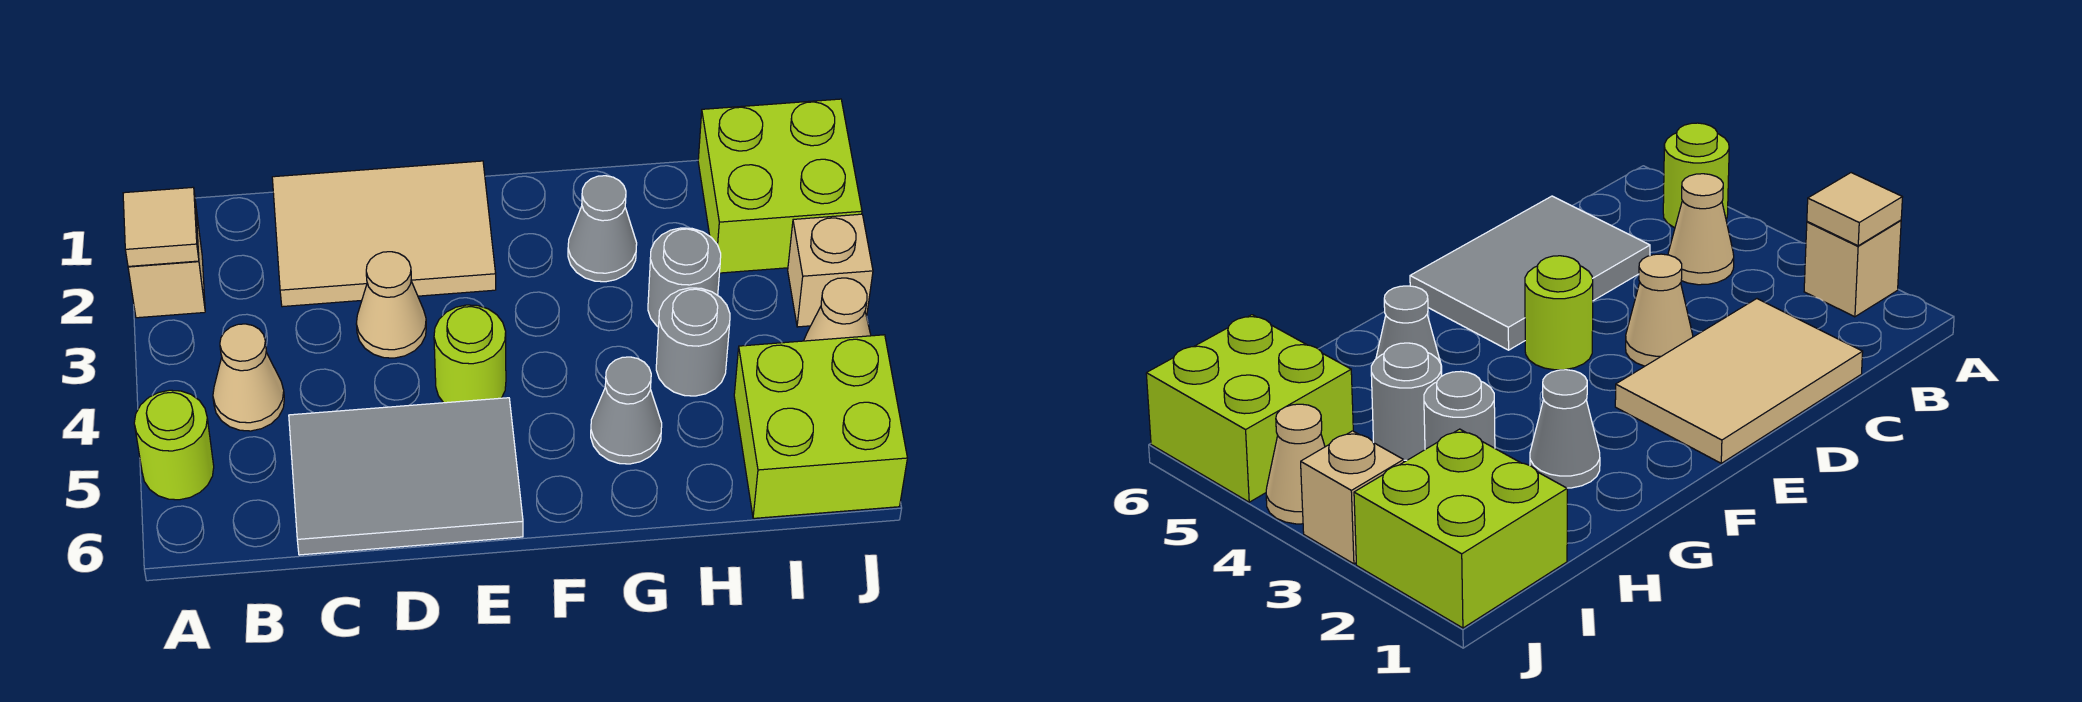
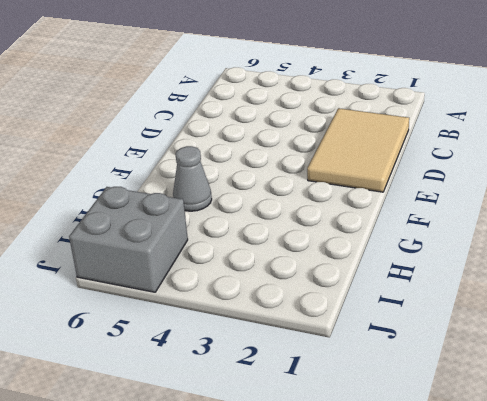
grey brick I5:J6 level 1 -> lime brick I5:J6 level 1
none -> tan brick A2 level 1
none -> lime round brick A5 level 1
none -> tan cone B4 level 1

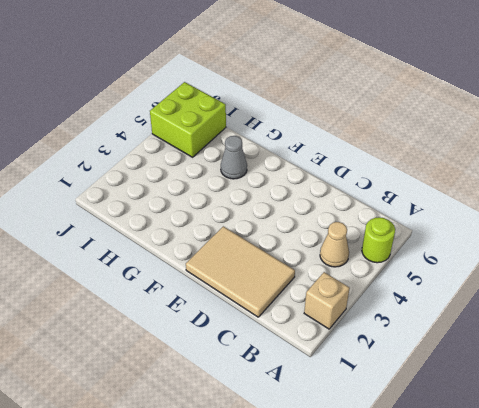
none -> grey tile C5:E6 level 1
none -> tan cone D3 level 1
none -> lime round brick E4 level 1

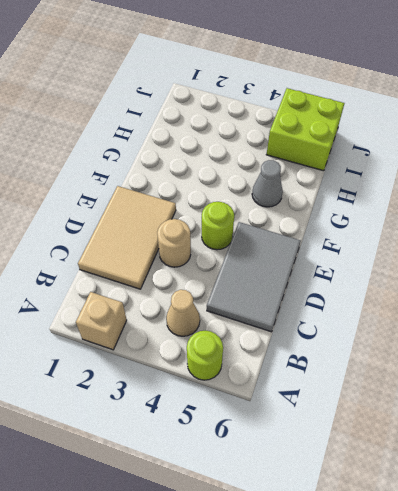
tan round brick D3 level 1 -> tan cone D3 level 1
none -> grey cone G2 level 1
none -> grey round brick H3 level 1
none -> grey round brick H4 level 1

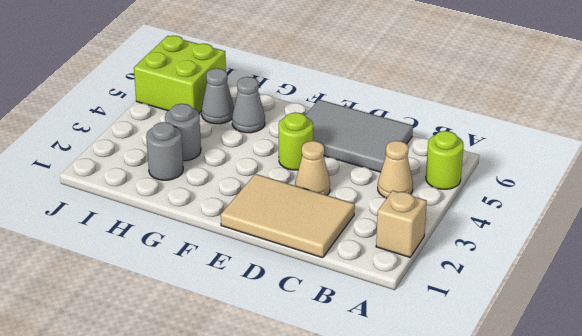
grey round brick H2 level 1 -> grey round brick H4 level 1
grey cone H5 level 1 -> grey cone G2 level 1
none -> lime brick I1:J2 level 1
none -> tan brick J3 level 1
none -> tan cone J4 level 1

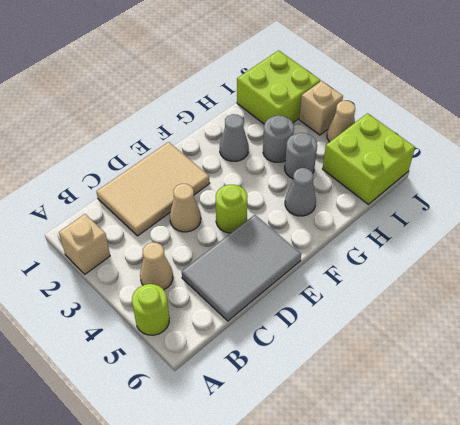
none -> tan tile A2 level 2

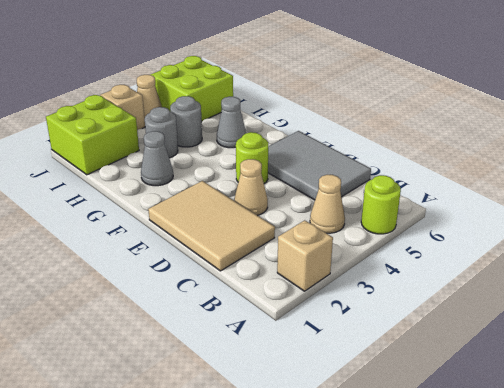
none -> tan tile A2 level 2

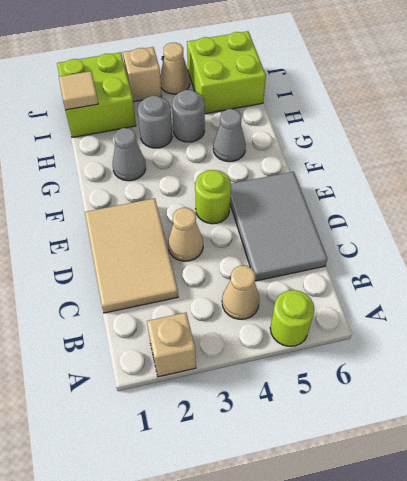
tan tile I1 level 2 -> tan tile A2 level 2

